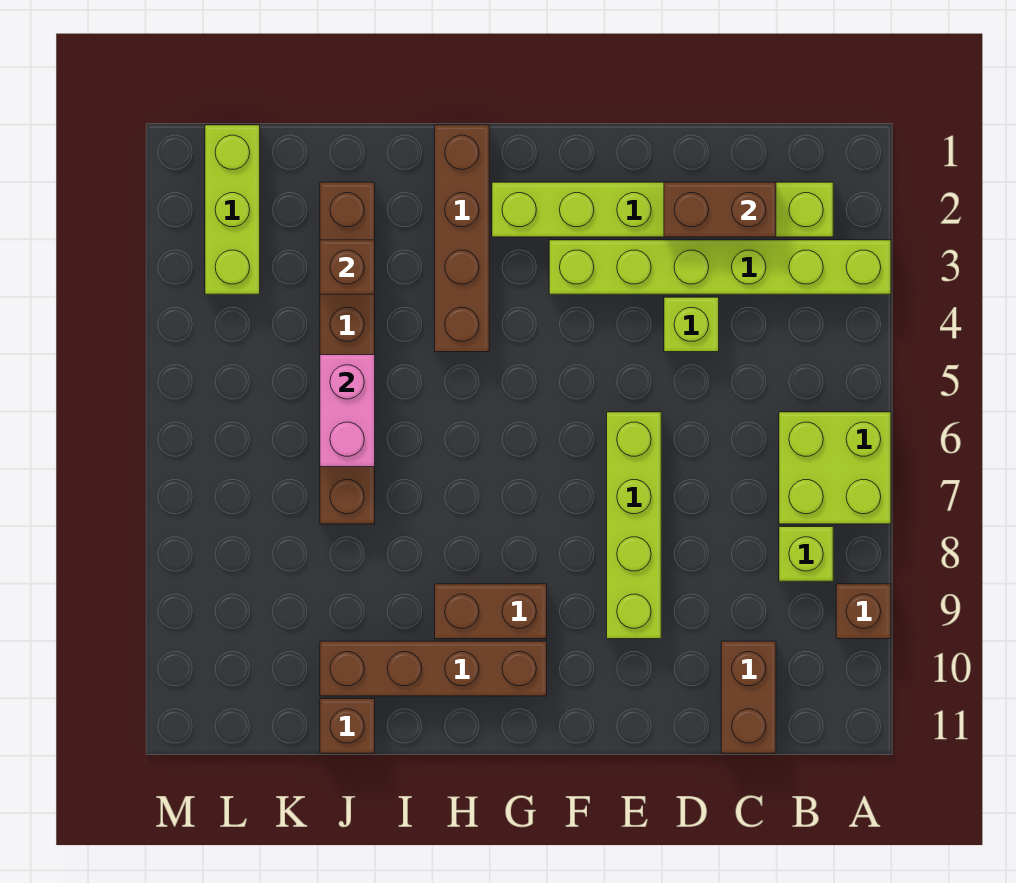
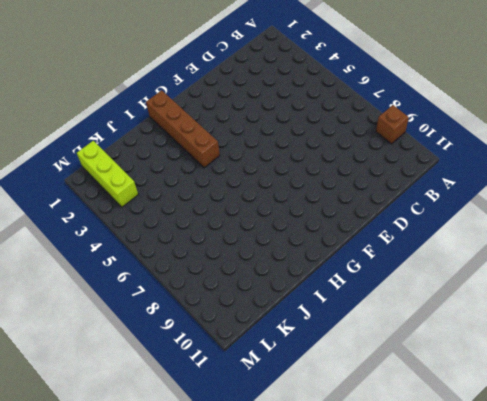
none -> lime brick A3:F3 level 1
none -> lime brick A6:B7 level 1
none -> lime brick B2:G2 level 1

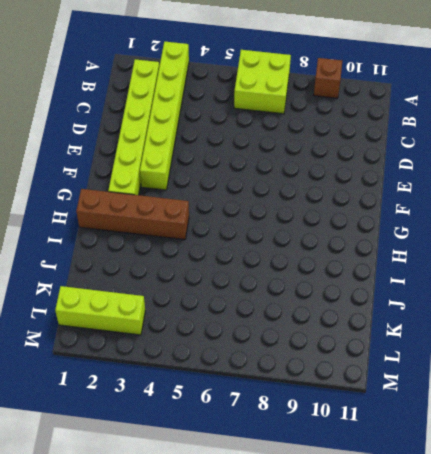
none -> lime brick B8 level 1
none -> brown brick C10:C11 level 1
none -> lime brick D4 level 1

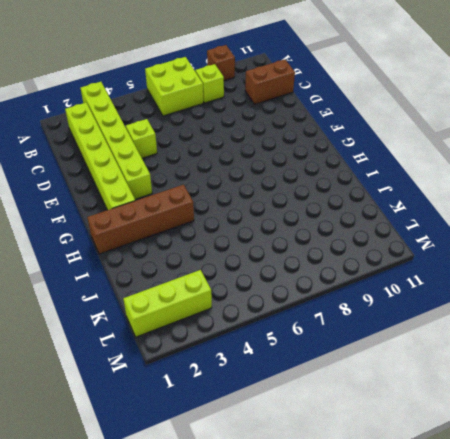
none -> lime brick E6:E9 level 1
none -> brown brick G9:H9 level 1
none -> brown brick G10:J10 level 1

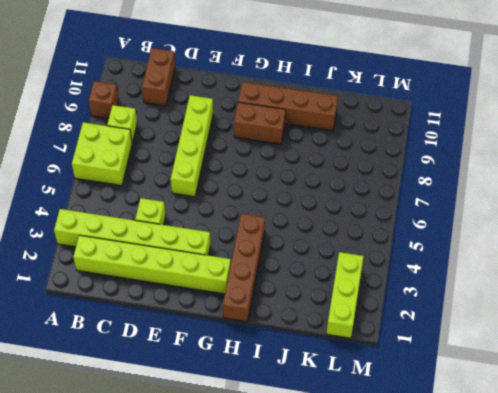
none -> brown brick J2:J7 level 1
none -> brown brick J11 level 1
none -> brown brick C2:D2 level 2

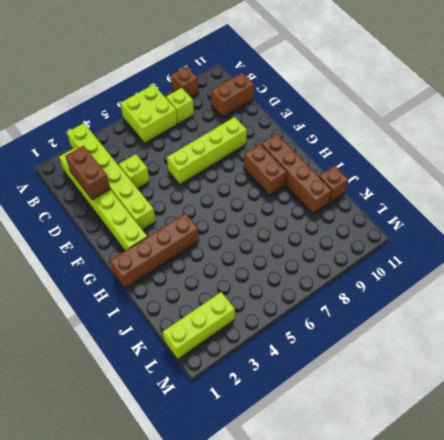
none -> brown brick J2:J7 level 1
none -> brown brick J3 level 2
none -> pink brick J5:J6 level 2

